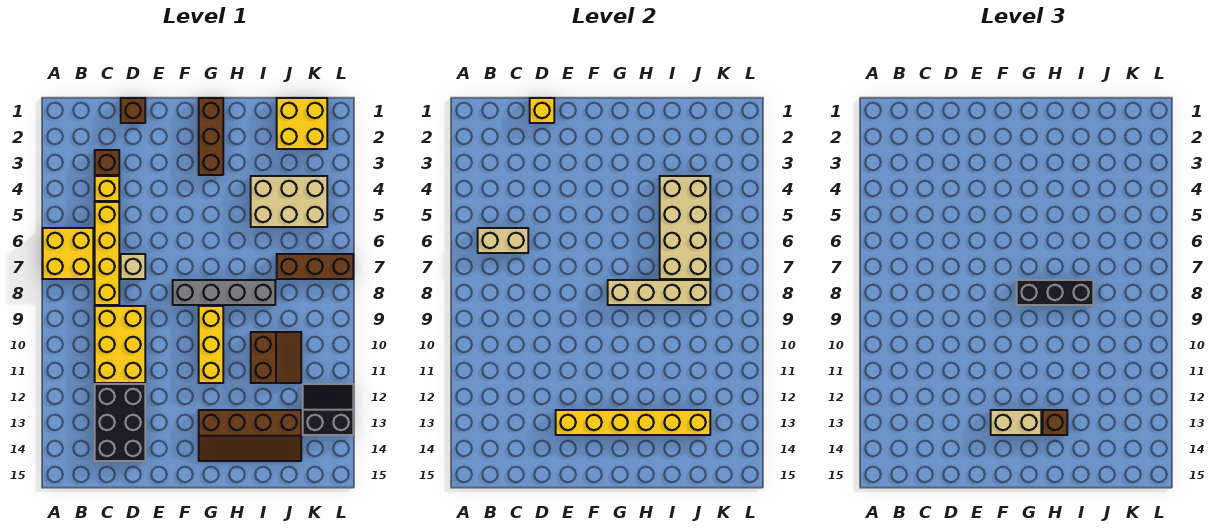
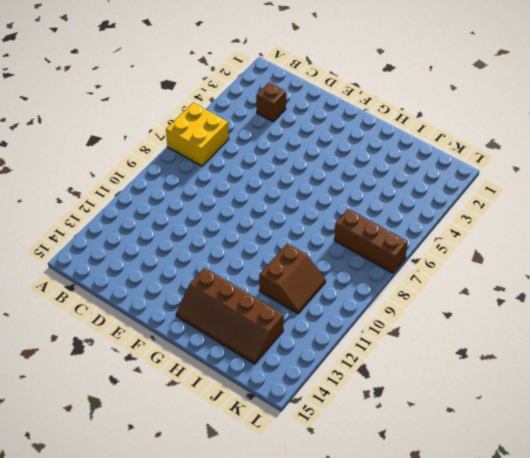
none -> yellow brick C4 level 1
none -> yellow brick C5:C8 level 1
none -> yellow brick C9:D11 level 1

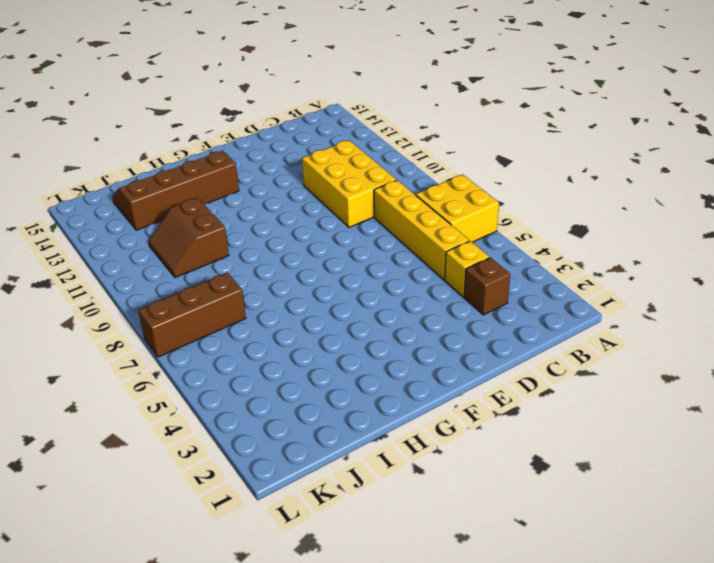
none -> black brick C12:D14 level 1
none -> brown brick D1 level 1
none -> tan brick D7 level 1

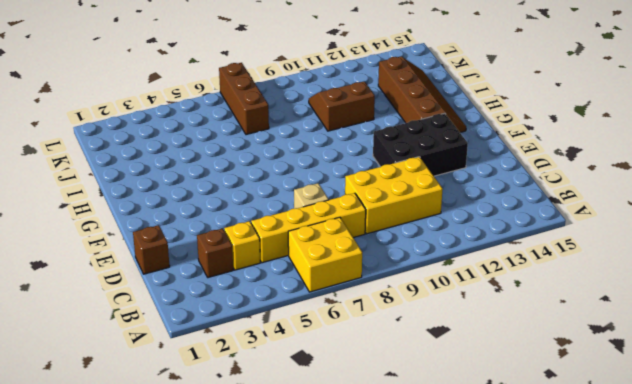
black brick E11:F13 level 1 -> black brick C12:D14 level 1
none -> grey brick F8:I8 level 1
none -> brown brick G1:G3 level 1
none -> yellow brick G9:G11 level 1

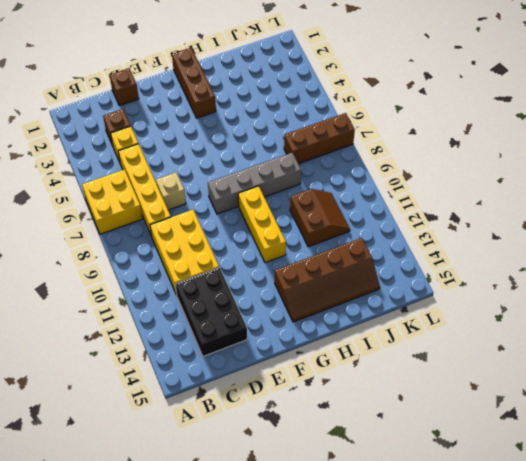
none -> tan brick I4:K5 level 1
none -> yellow brick J1:K2 level 1
none -> black slope K12:L13 level 1 top 13

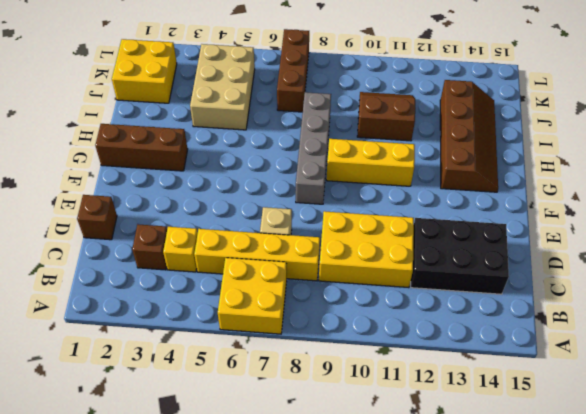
none -> black slope K12:L13 level 1 top 13
none -> tan brick B6:C6 level 2
none -> yellow brick D1 level 2

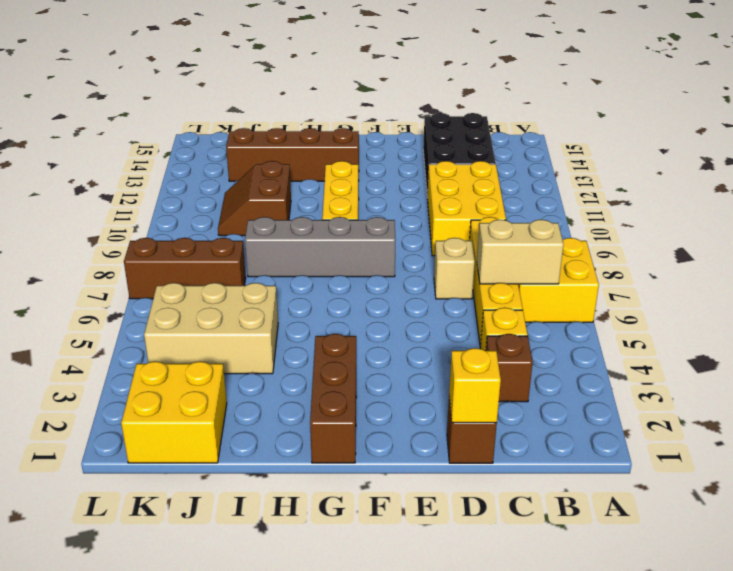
none -> black slope K12:L13 level 1 top 13
none -> yellow brick E13:J13 level 2
none -> tan brick G8:J8 level 2

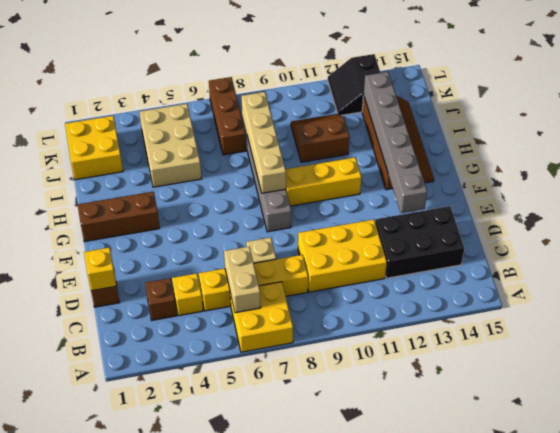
grey brick E13:J13 level 2 -> yellow brick E13:J13 level 2
none -> tan brick I4:J7 level 2
none -> tan brick F13:G13 level 3
none -> black brick G8:I8 level 3

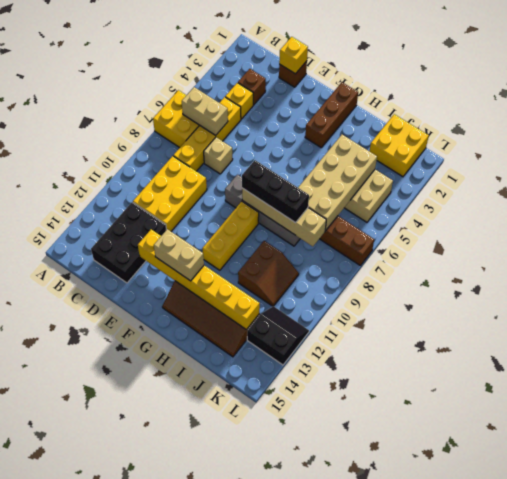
none -> brown brick H13 level 3

